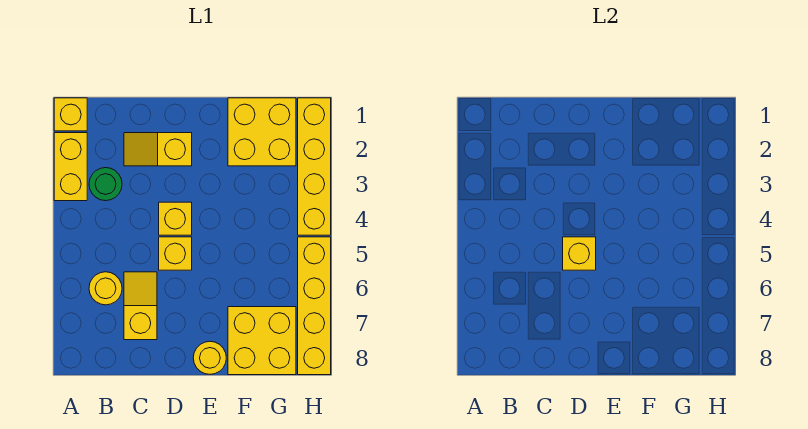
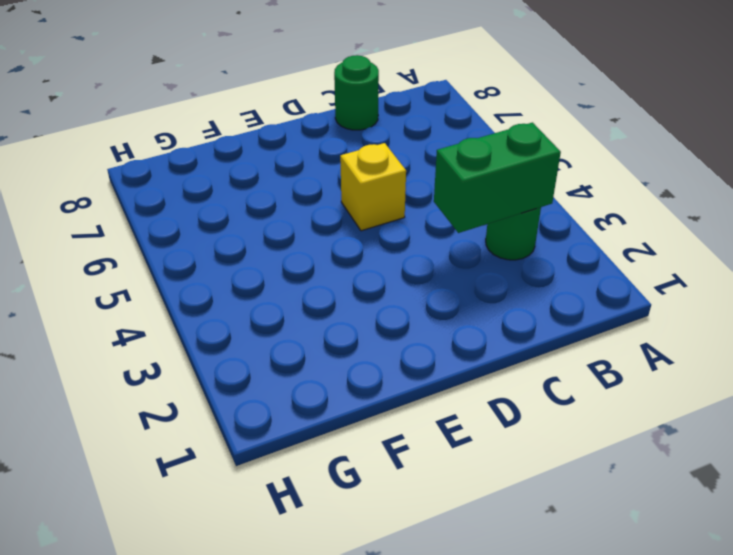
green brick B3:C3 level 2 -> none
green round brick C8 level 1 -> none
none -> yellow brick A1 level 1
none -> yellow brick A2:A3 level 1
none -> yellow round brick B6 level 1

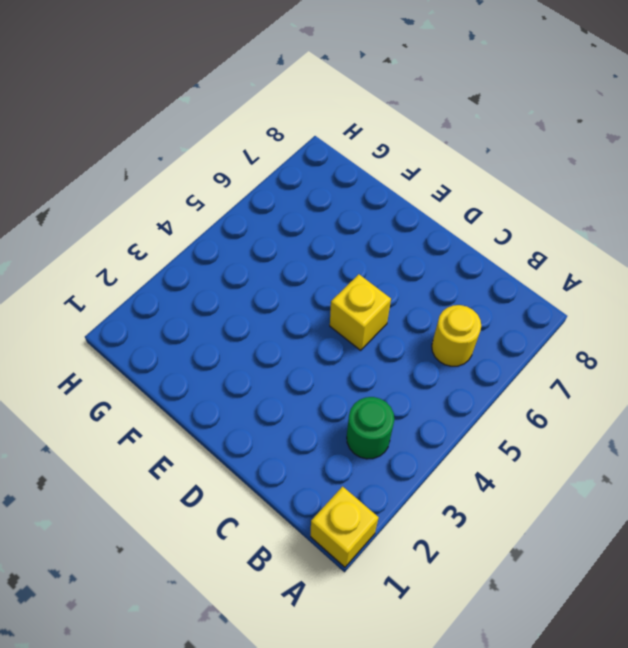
none -> yellow brick A2:A3 level 1
none -> yellow slope C2:D2 level 1 top D
none -> yellow slope C6:C7 level 1 top 7

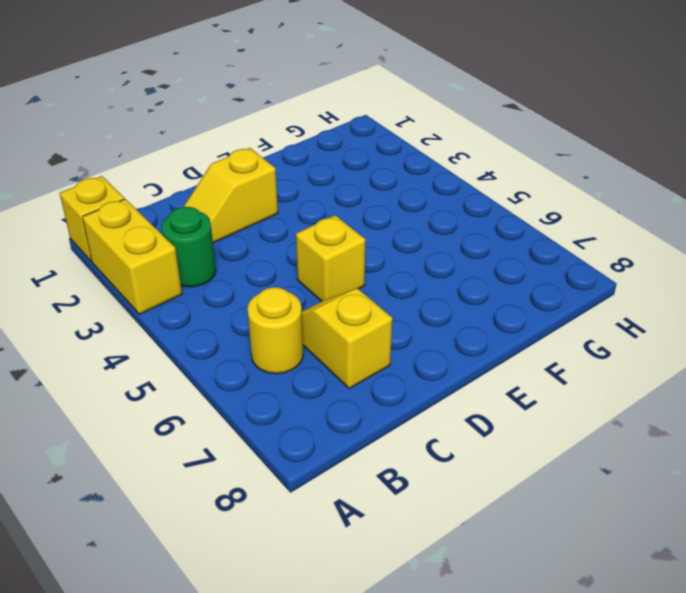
none -> yellow brick D4 level 1
none -> yellow round brick E8 level 1
none -> yellow brick F1:G2 level 1

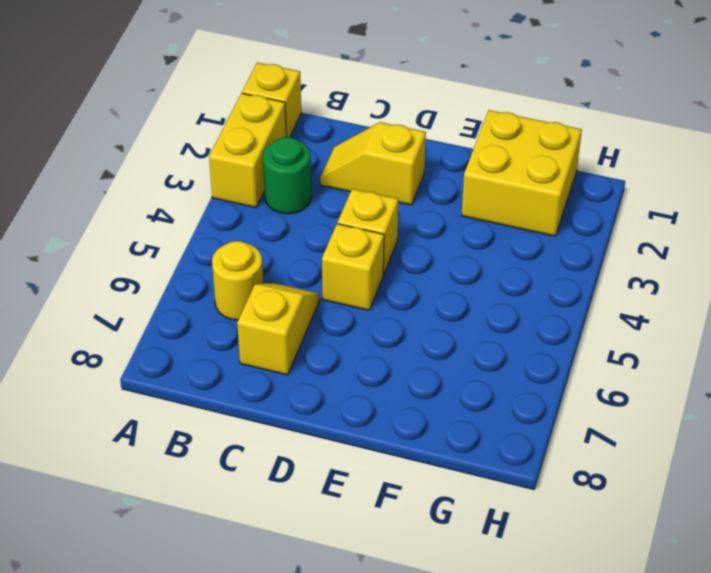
none -> yellow round brick E8 level 1
none -> yellow brick F7:G8 level 1
none -> yellow brick H1:H4 level 1

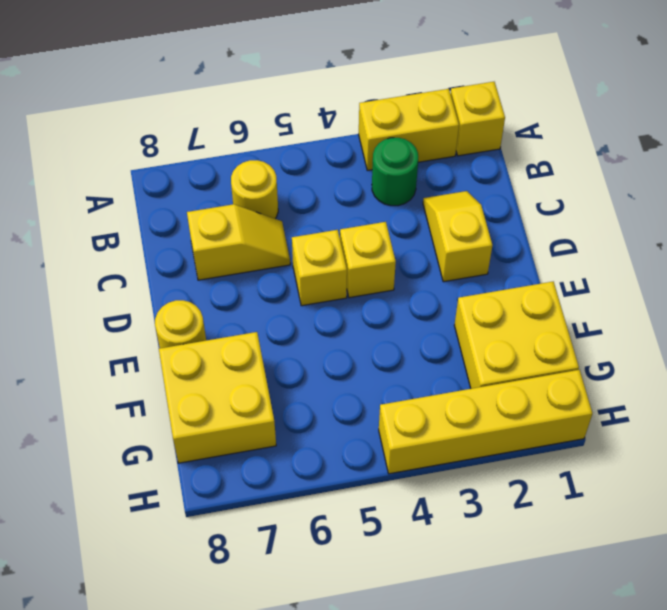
none -> yellow brick H5:H8 level 1
none -> yellow brick D5 level 2

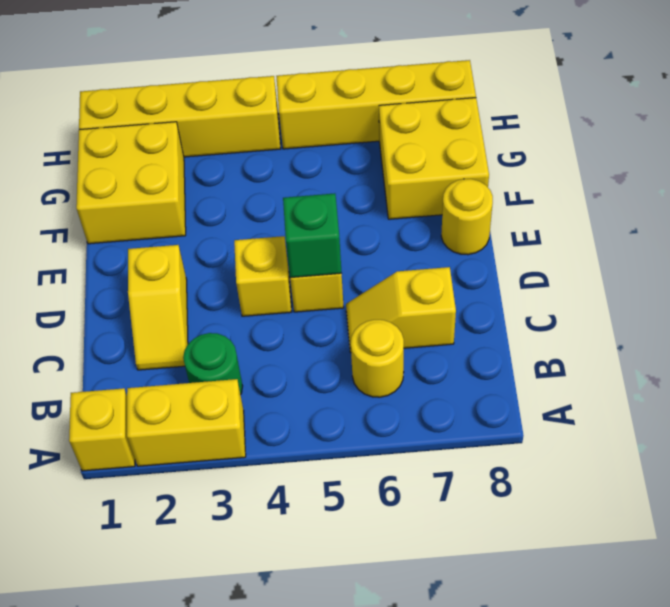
green brick D5 level 2 -> yellow brick D5 level 2

